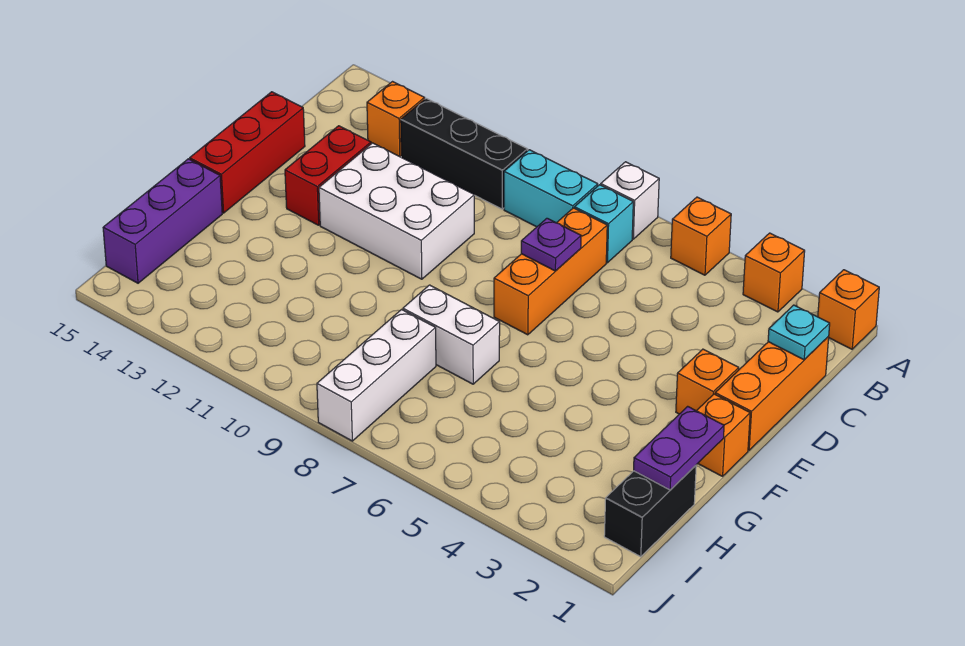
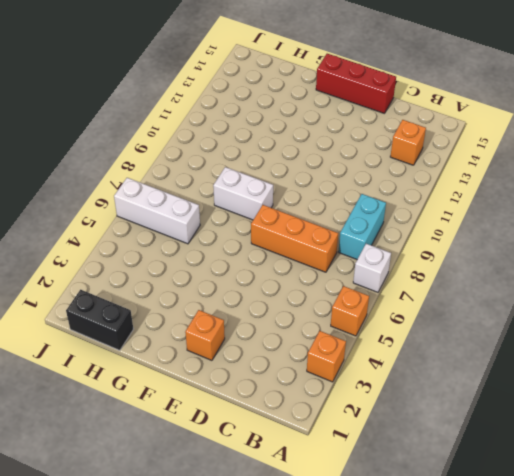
white brick F8:G8 level 1 -> white brick G7:G8 level 1
white brick H6:J6 level 1 -> white brick H8:J8 level 1
none -> orange brick A1 level 1
none -> cyan brick B7 level 1
none -> black brick B10:B12 level 1

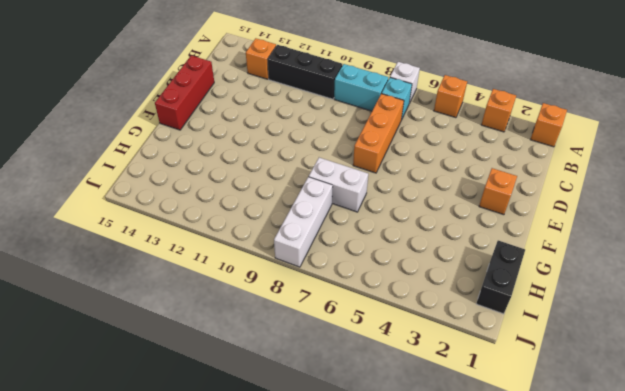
none -> orange brick C1:E1 level 1
none -> white brick D10:E12 level 1
none -> red brick D13:E13 level 1

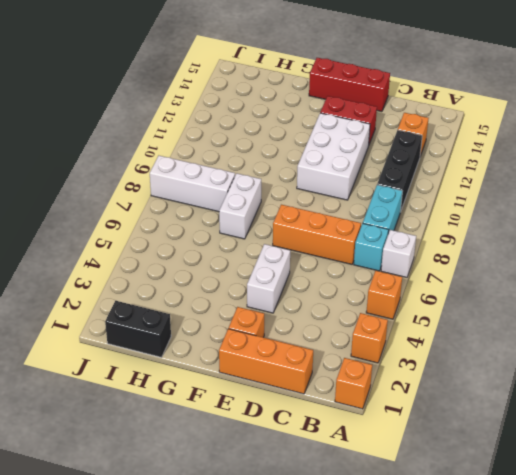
white brick E4:E5 level 1 -> none
none -> orange brick F1 level 1
none -> purple brick G15:I15 level 1
none -> cyan plate C1 level 2

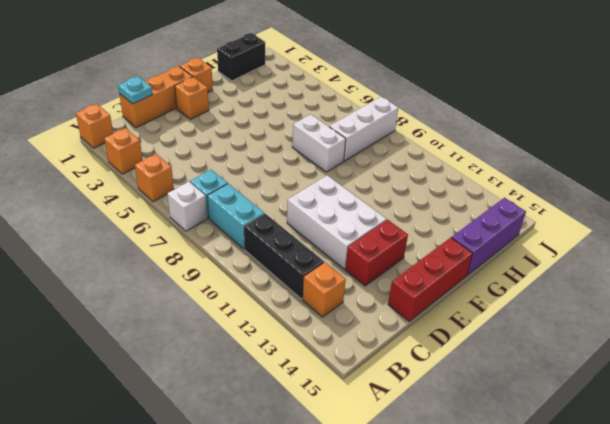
none -> orange brick C7:E7 level 1
none -> purple plate D7 level 2
none -> purple plate G1:H1 level 2

